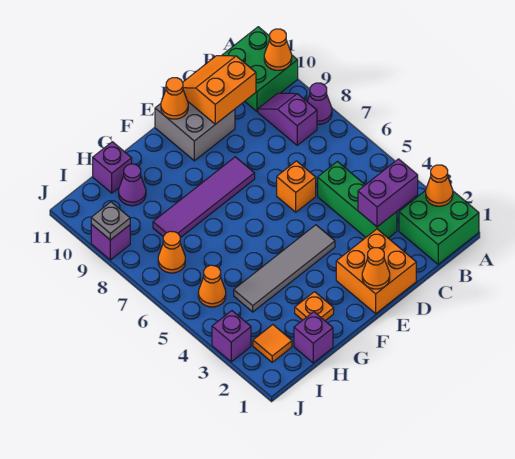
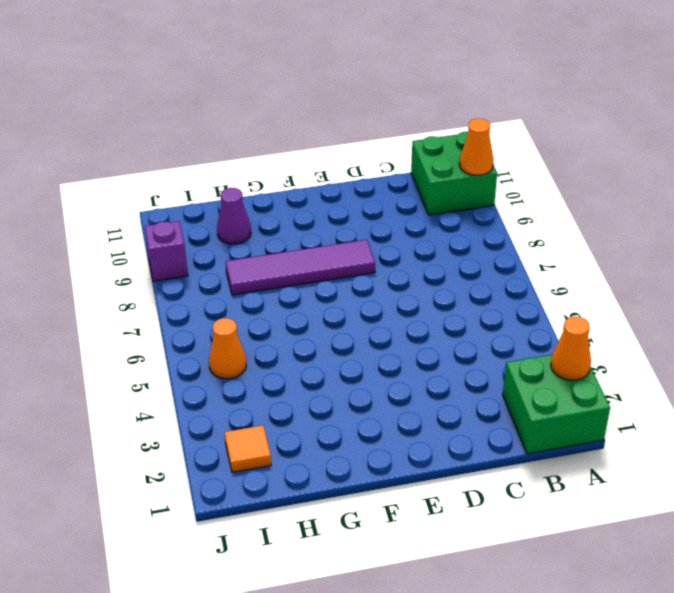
none -> purple cone A8 level 1
none -> purple slope B8:B9 level 1 top 8
none -> green brick C3:C5 level 1

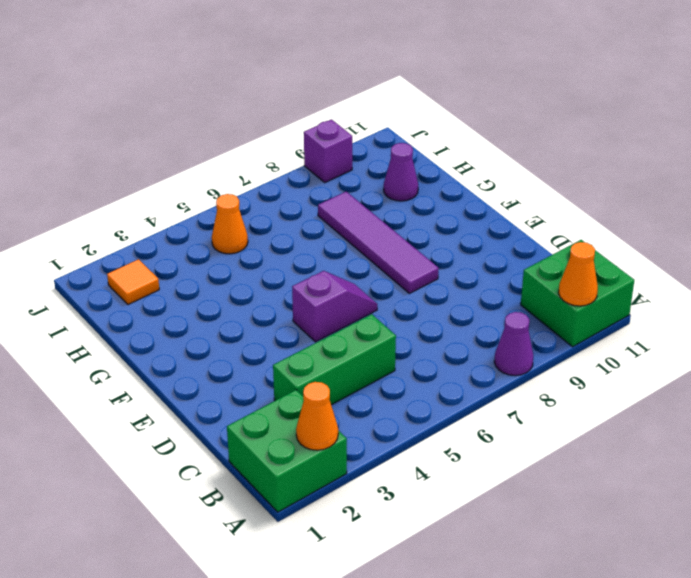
purple slope E5:E6 level 1 top 5 -> purple slope B8:B9 level 1 top 8
none -> orange brick D1:E2 level 1
none -> orange brick D6 level 1
none -> grey brick D10:E11 level 1

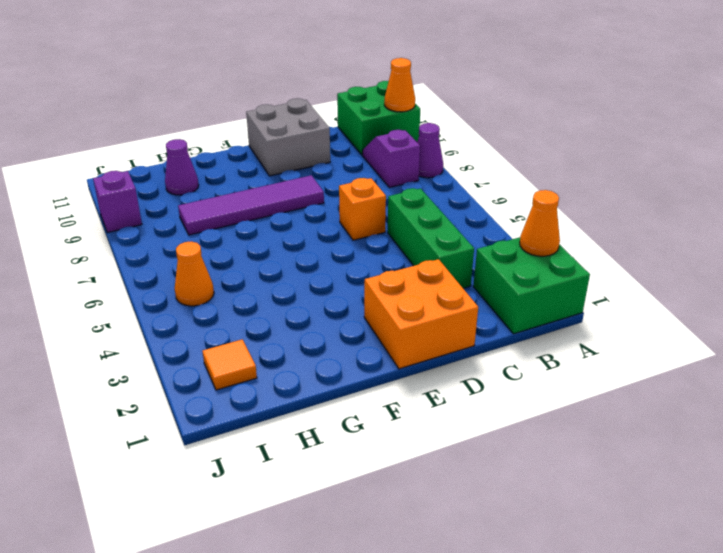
none -> grey tile E4:H4 level 1
none -> orange plate G2 level 1
none -> purple brick H1 level 1

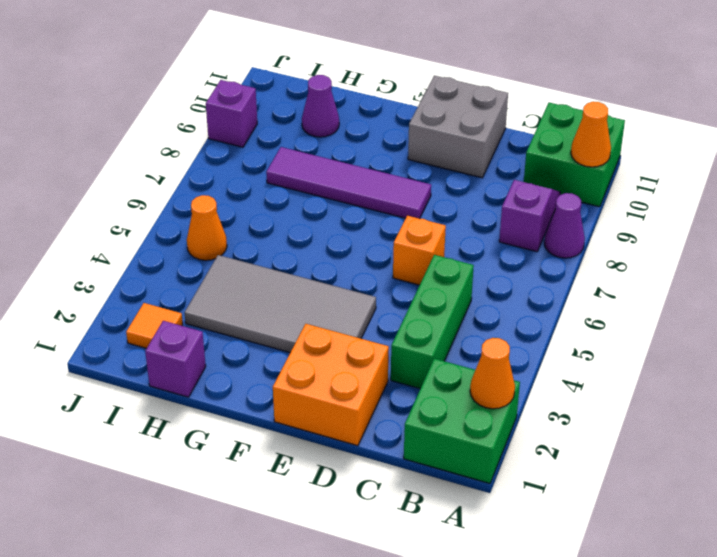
grey tile E3:H4 level 1 -> grey tile E4:H4 level 1
none -> orange plate G2 level 1
none -> purple brick H11 level 1
none -> orange cone I7 level 1

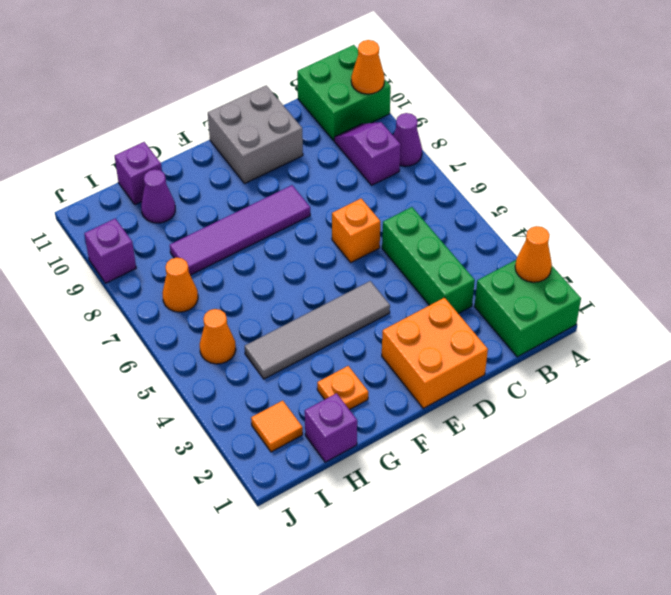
none -> purple brick J3 level 1
none -> purple brick B3:C3 level 2
none -> orange slope C10:D11 level 2 top 10

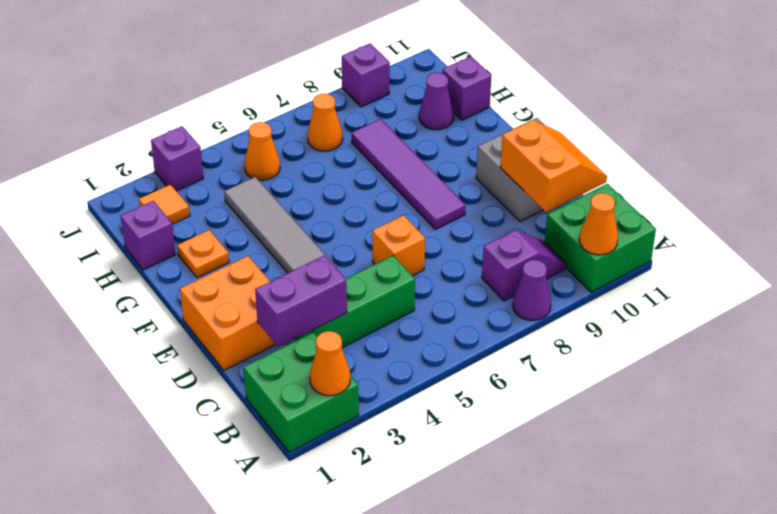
purple brick C2:C3 level 2 -> purple brick B3:C3 level 2
none -> orange cone E1 level 2
none -> orange cone E11 level 2
none -> grey plate J9 level 2

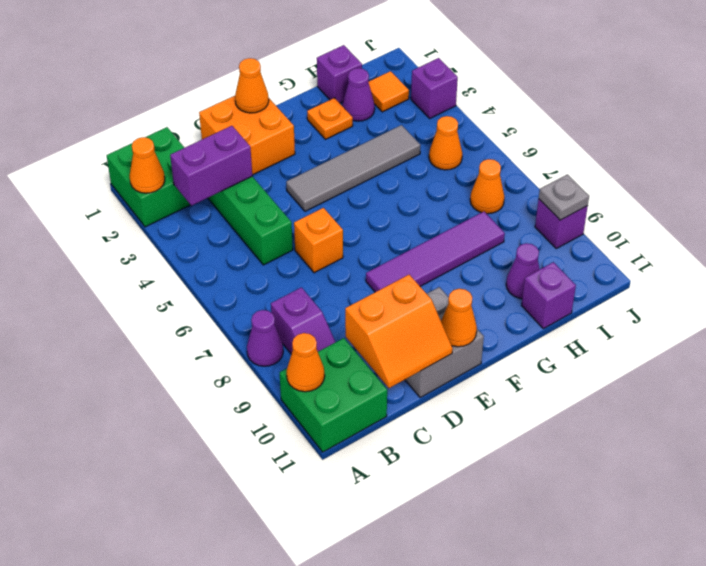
purple cone H2 level 1 -> none

